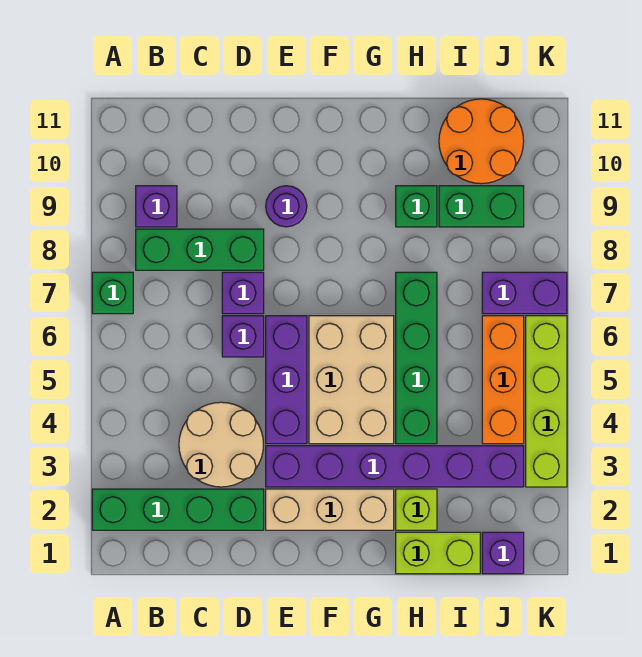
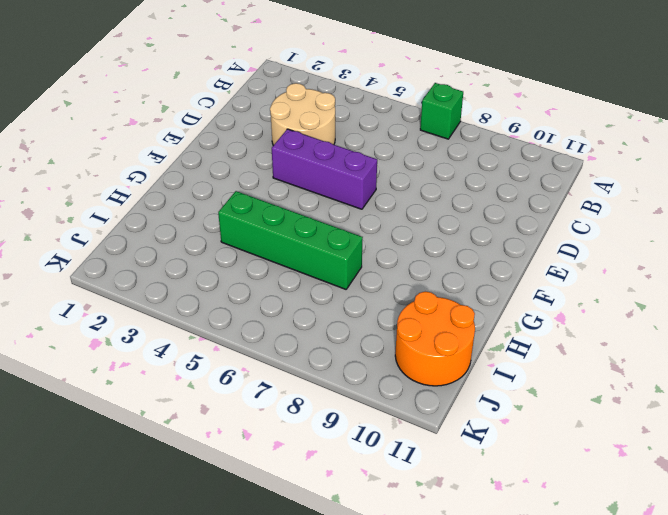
none -> green brick A2:D2 level 1
none -> green brick B8:D8 level 1
none -> purple brick B9 level 1

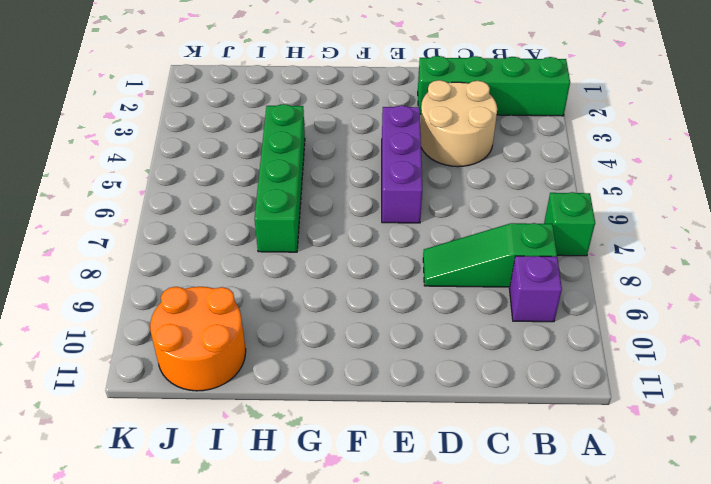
green slope B8:D8 level 1 top B -> green brick B8:D8 level 1
none -> purple brick D6 level 1
none -> purple brick D7 level 1
none -> tan brick E2:G2 level 1

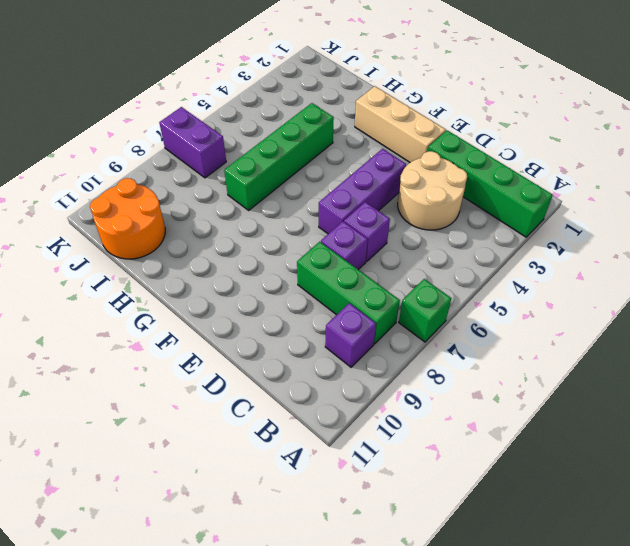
none -> purple brick E3:J3 level 1
none -> purple round brick E9 level 1
none -> tan brick F4:G6 level 1

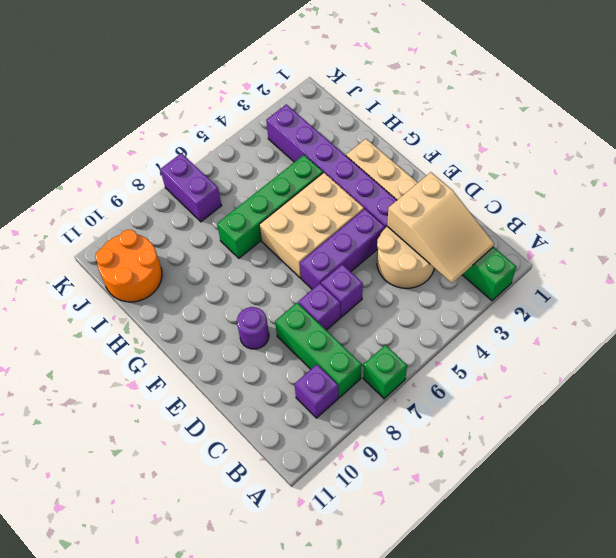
tan slope B2:D3 level 2 top D -> none
none -> lime brick H1:I1 level 1
none -> lime brick H2 level 1
none -> green brick H9 level 1

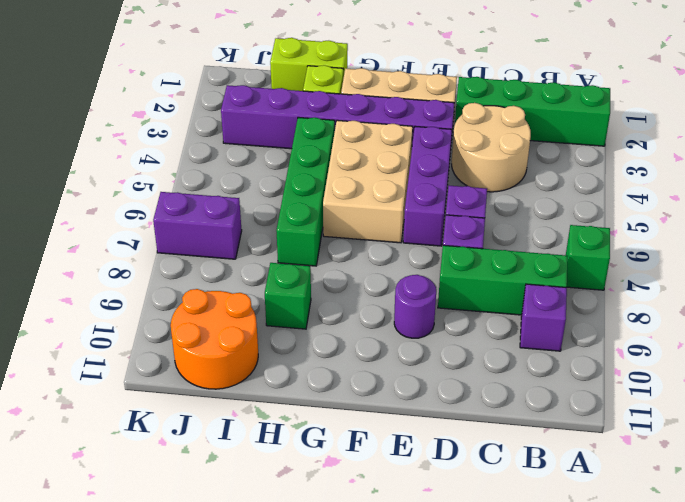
none -> green brick I9:J9 level 1
none -> purple brick J1 level 1
none -> orange brick J4:J6 level 1

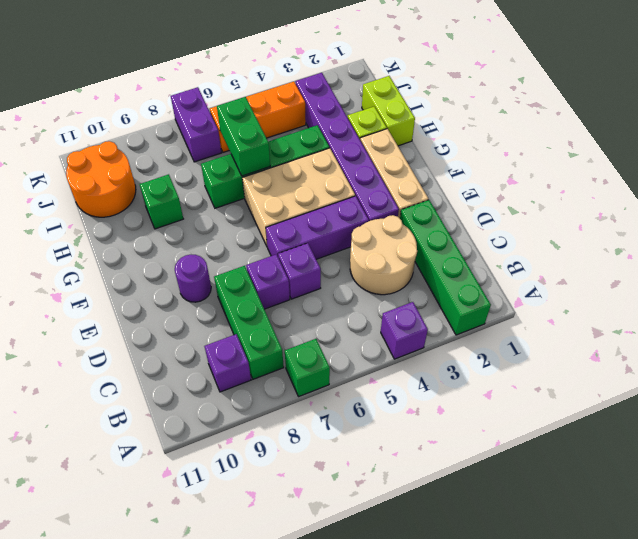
purple brick A4 level 1 -> purple brick J1 level 1
green brick H6:I6 level 2 -> green brick I9:J9 level 1
none -> lime brick K3:K6 level 1

